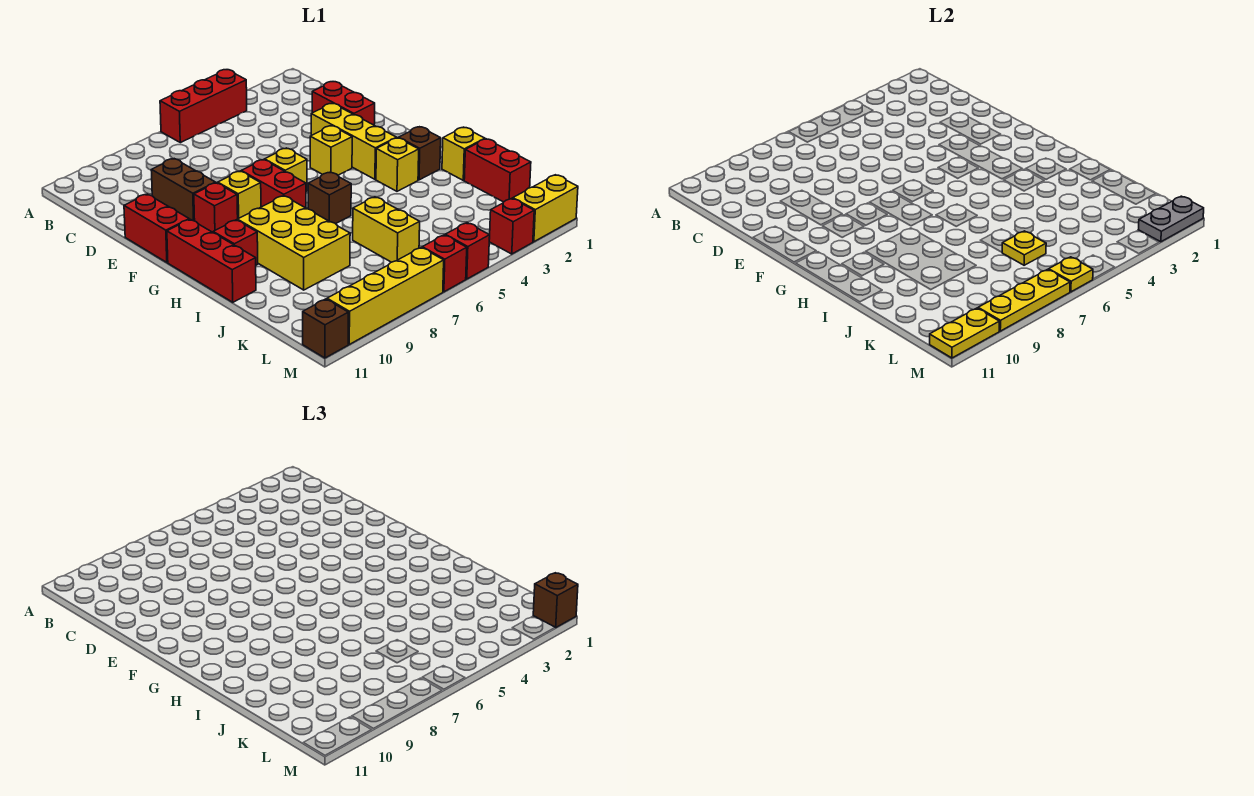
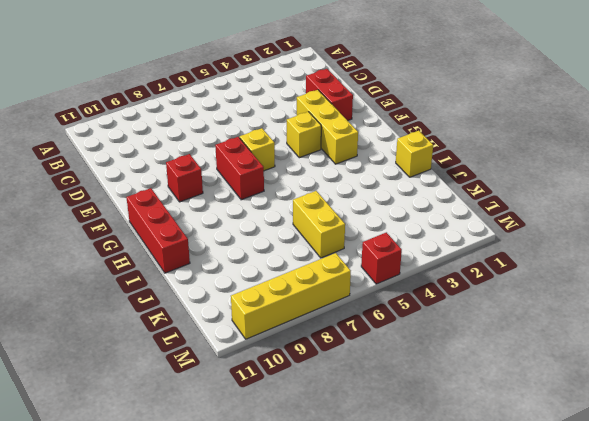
none -> red brick A4:A6 level 1
none -> brown brick D9:E9 level 1
none -> red brick E11:F11 level 1
none -> yellow brick F8 level 1

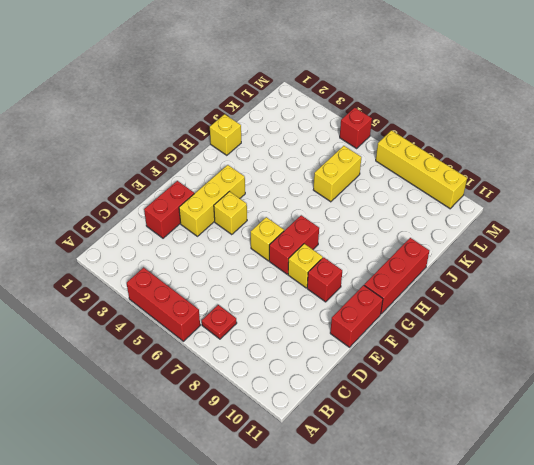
red plate B7 level 1 -> none
none -> brown brick D9:E9 level 1
none -> brown brick H2 level 1
none -> yellow brick H3 level 1
none -> brown brick H6 level 1

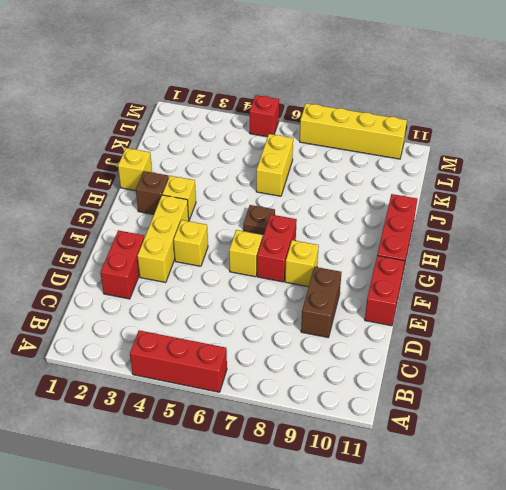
brown plate H6 level 1 -> brown brick H6 level 1
none -> red brick F9 level 1
none -> yellow brick H8:J9 level 1
none -> red brick H10 level 1
none -> red brick J1:K1 level 1

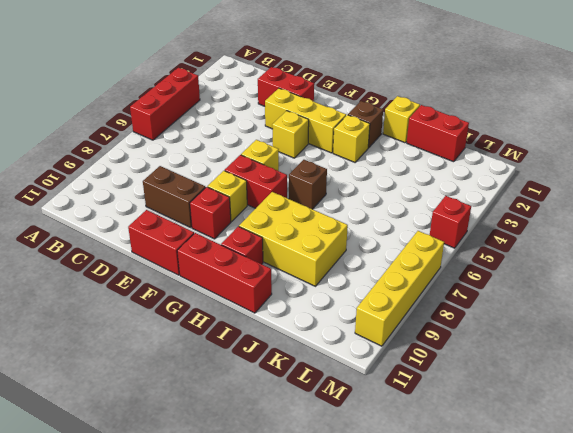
none -> yellow brick J6:K6 level 1
none -> yellow brick M1:M2 level 1
none -> red brick M3 level 1
none -> red brick M6 level 1

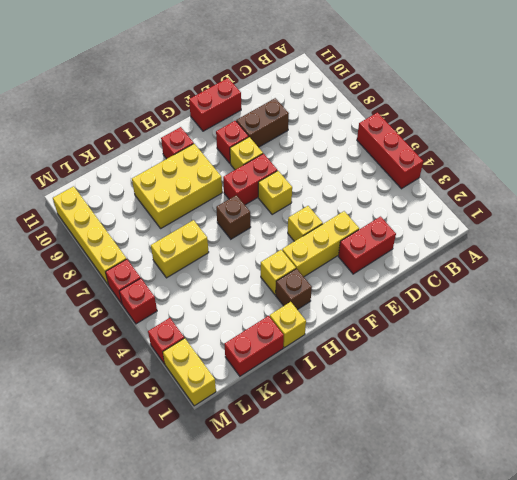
none -> red brick G11:I11 level 1
none -> brown brick M11 level 1
none -> yellow plate K6 level 2
none -> grey plate M1:M2 level 2

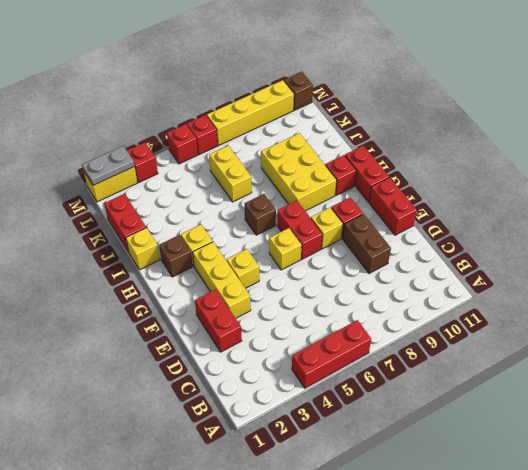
red brick G11:H11 level 1 -> red brick G11:I11 level 1
none -> yellow plate K6 level 2
none -> yellow plate M6 level 2
none -> yellow plate M7:M9 level 2
none -> yellow plate M10:M11 level 2

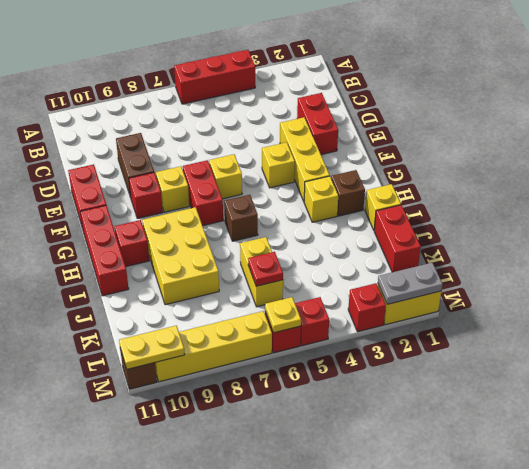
red plate K6 level 2 -> yellow plate K6 level 2
none -> yellow plate M7:M9 level 2
none -> brown brick M1 level 3

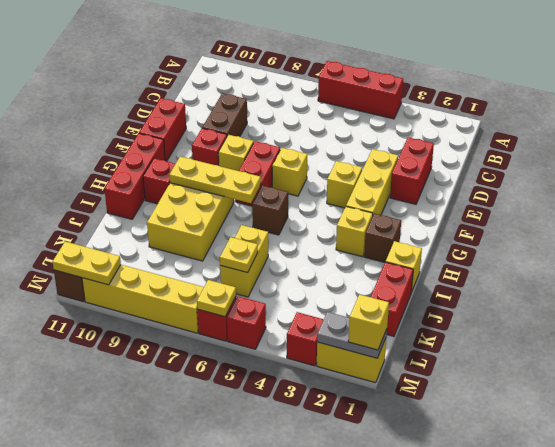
yellow plate H7:H9 level 2 -> yellow plate M7:M9 level 2
yellow brick M1 level 3 -> brown brick M1 level 3

